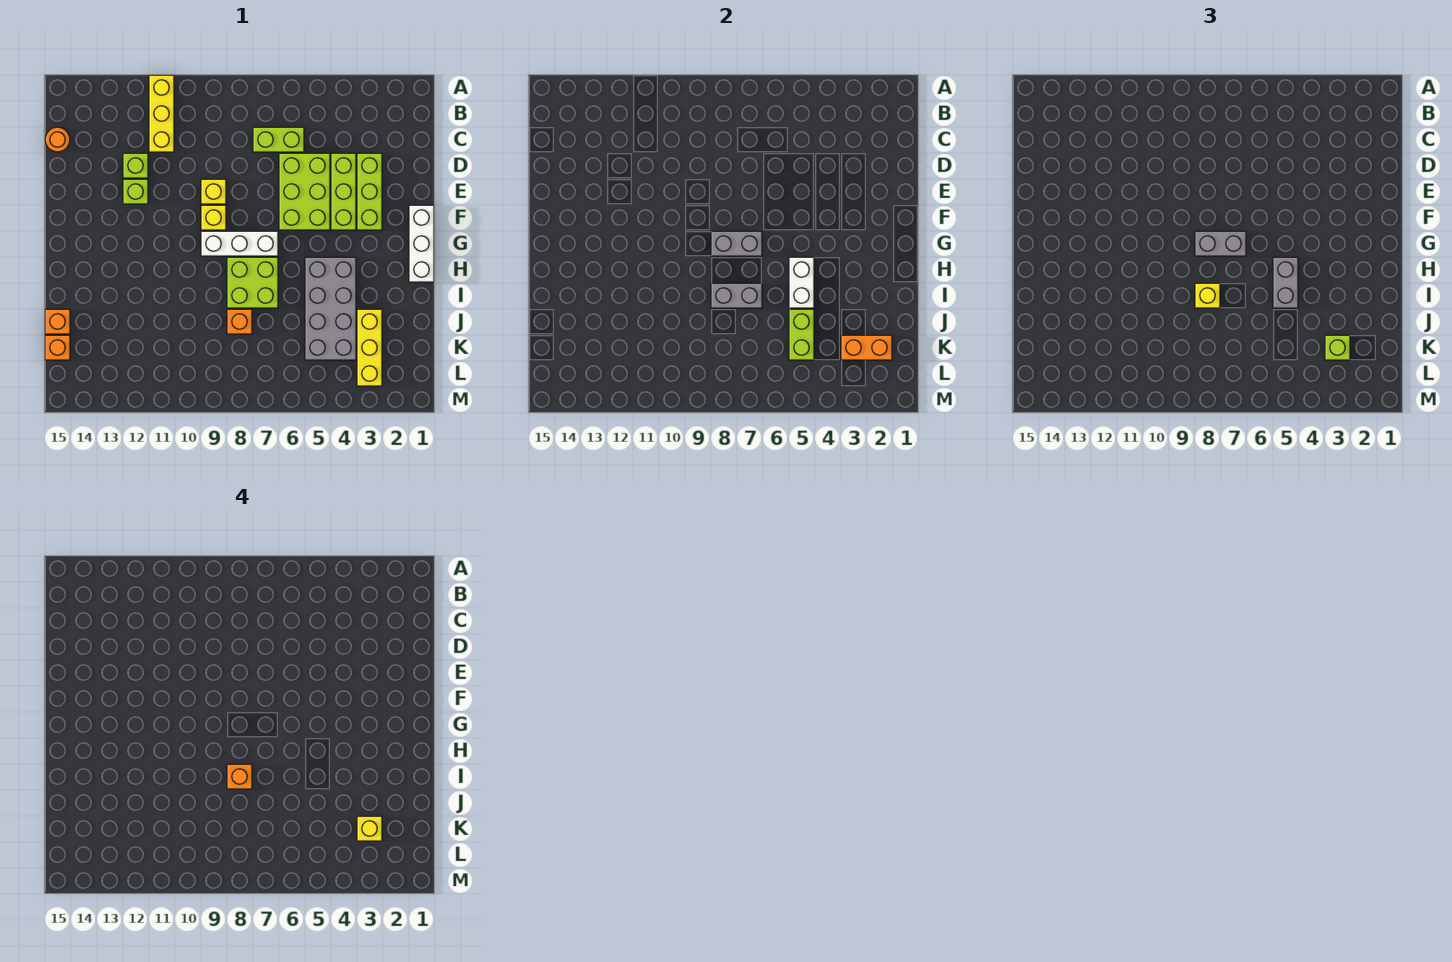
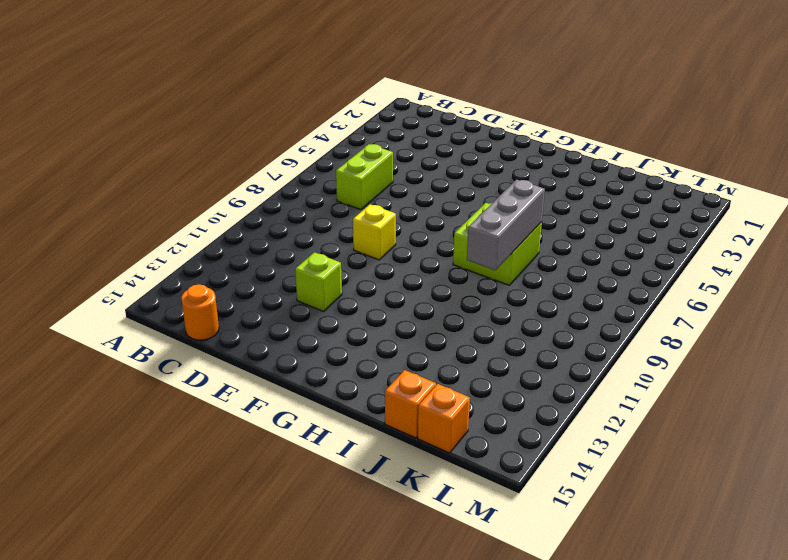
grey brick I7:I9 level 2 -> grey brick I7:I8 level 2
none -> yellow brick A11:C11 level 1
none -> lime brick D3:F3 level 1
none -> lime brick D4:F4 level 1

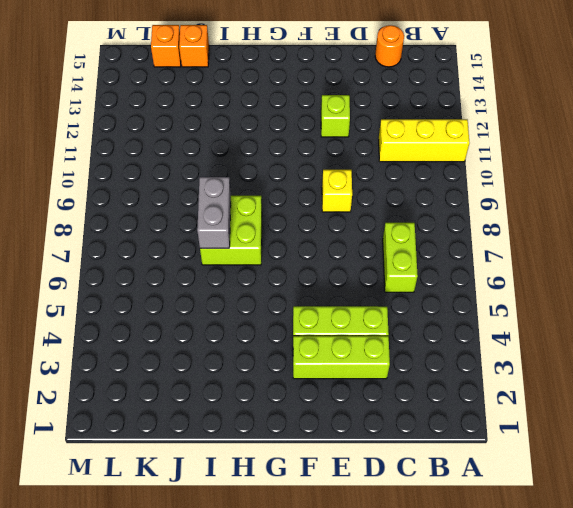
none -> lime brick D5:F6 level 1
none -> lime brick D12 level 1
none -> white brick F1:H1 level 1

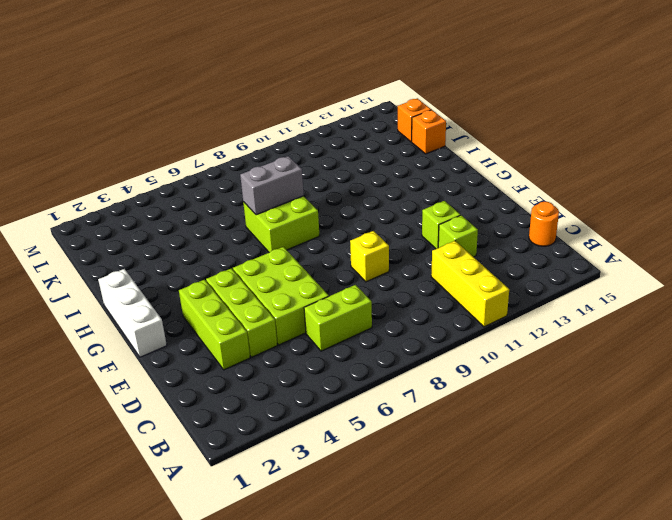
none -> yellow brick F9 level 1
none -> white brick G7:G9 level 1
none -> grey brick H4:K5 level 1

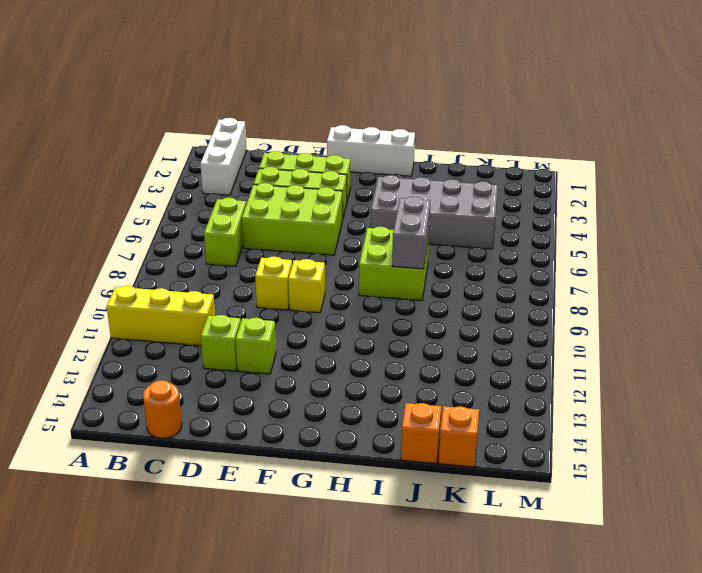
white brick B1:B3 level 1 -> white brick G7:G9 level 1
none -> yellow brick J3:L3 level 1
none -> orange brick J8 level 1
none -> grey brick G7:G8 level 2

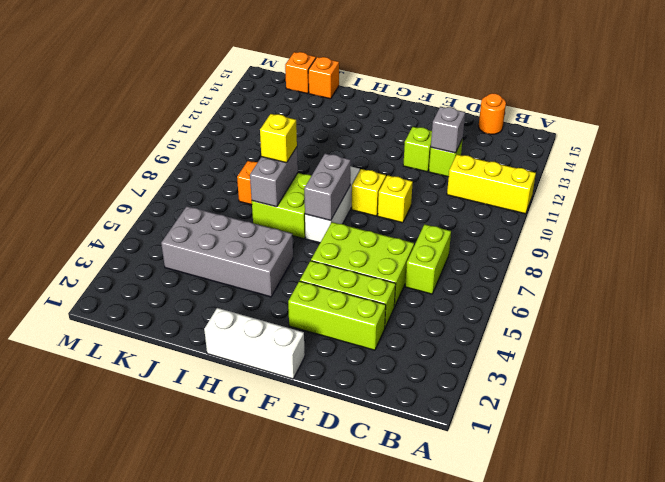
grey brick D12 level 2 -> none
none -> yellow brick J3:L3 level 1
none -> white brick H5:I5 level 2
none -> lime brick J5:K5 level 2

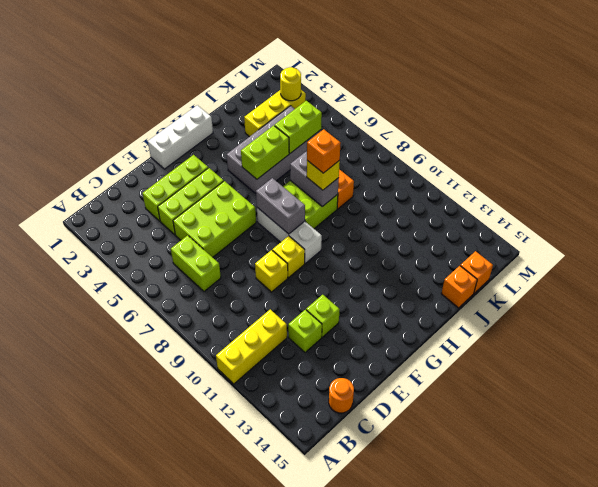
lime brick H5:I5 level 2 -> white brick H5:I5 level 2
yellow round brick L3 level 2 -> none
none -> orange brick K2:K3 level 2
none -> grey brick G7:G8 level 3
none -> grey brick H5:I5 level 3

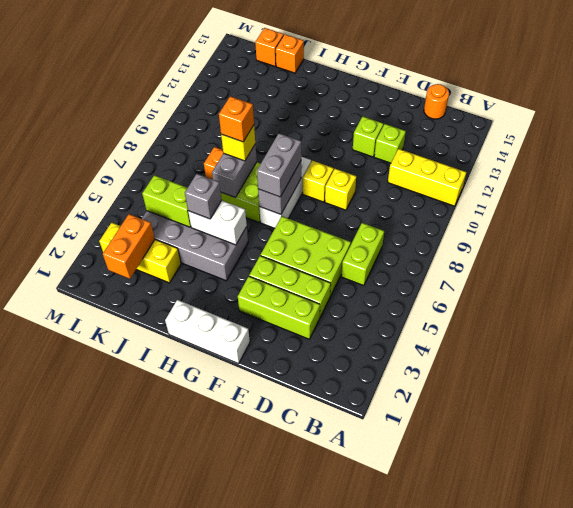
grey brick I5 level 3 -> grey brick H5:I5 level 3
none -> lime brick K3 level 3
none -> yellow brick K3 level 4

